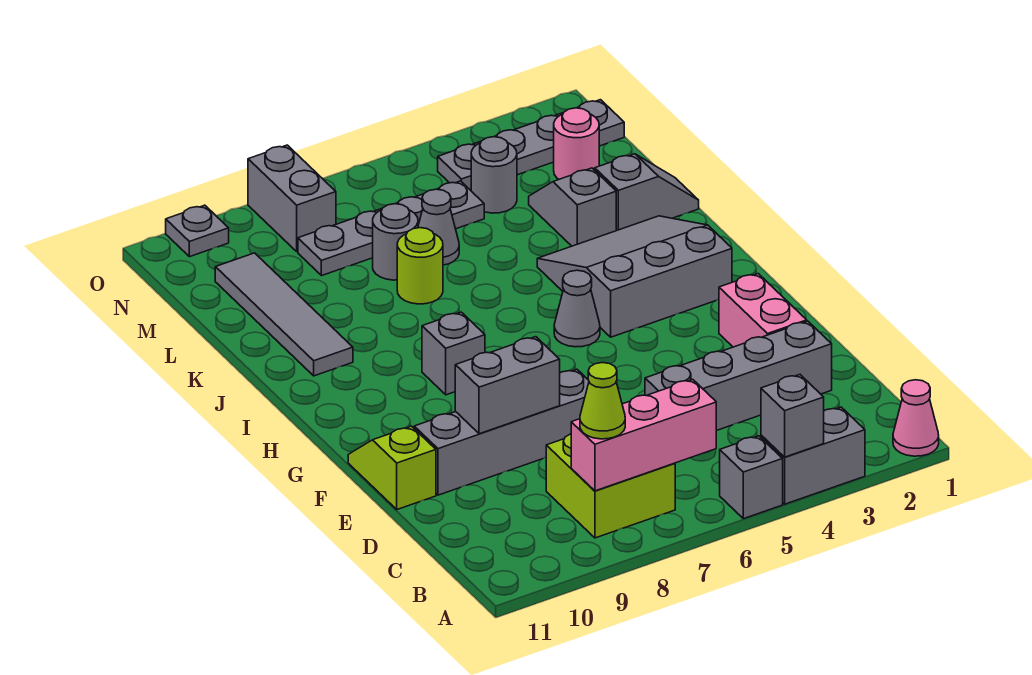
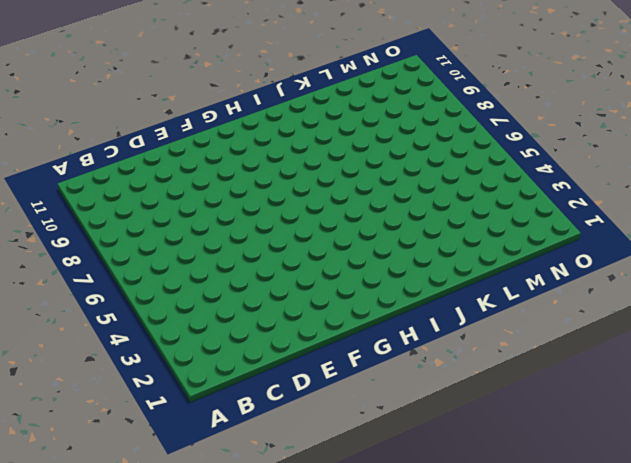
none -> pink cone A1 level 1
none -> grey brick A3:A4 level 1
none -> grey brick A5 level 1

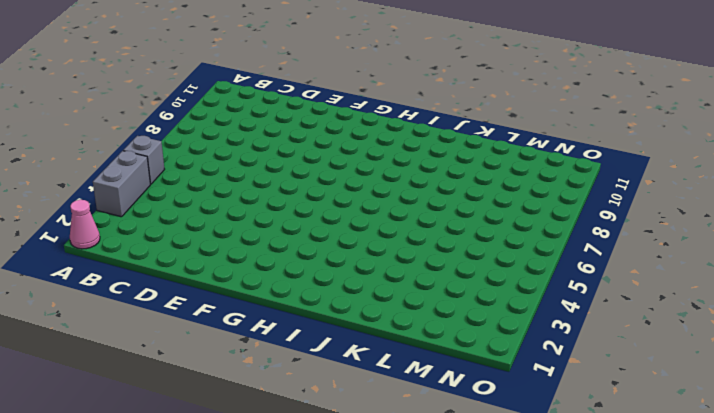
none -> lime brick B7:C8 level 1
none -> grey brick D2:D5 level 1
none -> pink brick E2:F2 level 1

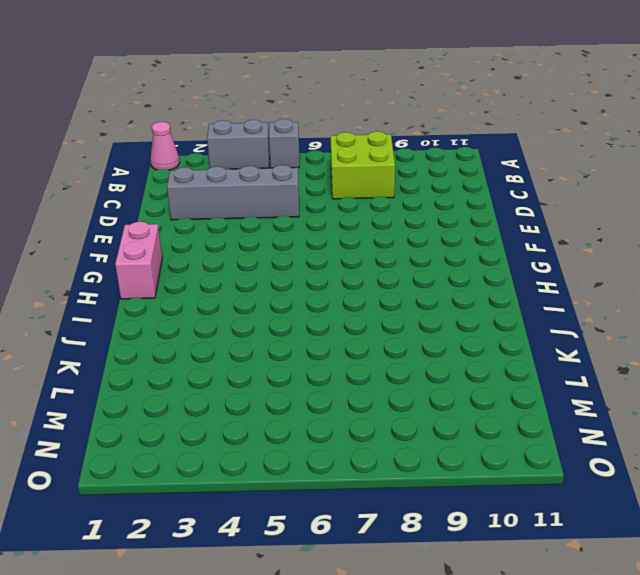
pink brick G1:H1 level 1 -> pink brick E2:F2 level 1
none -> grey brick E7:E10 level 1
none -> lime slope E11:F11 level 1 top E
none -> grey slope H2:J4 level 1 top H

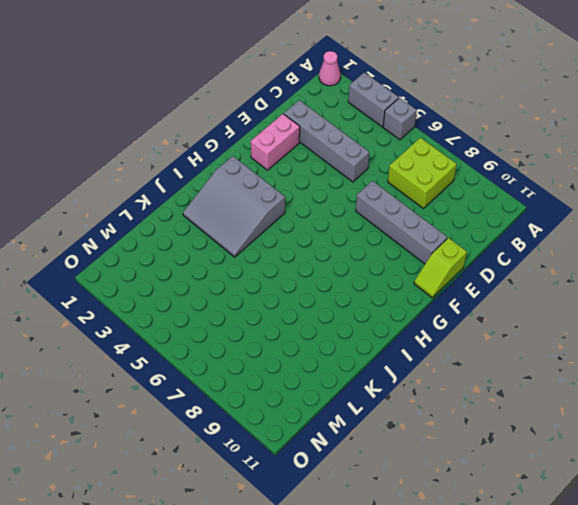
none -> grey cone H5 level 1
none -> grey brick H8 level 1
none -> grey tile J10:M10 level 1

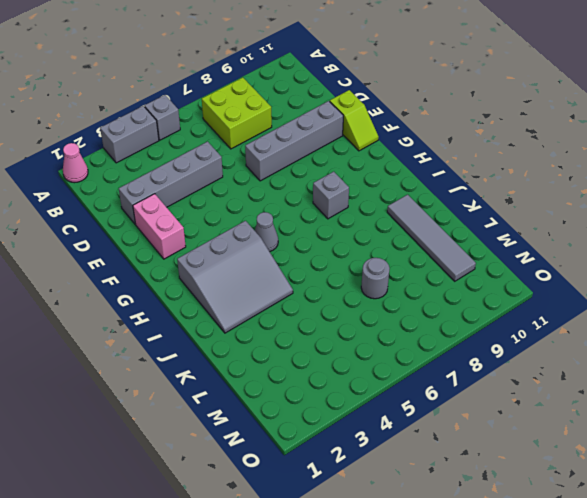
none -> grey slope K1:K2 level 1 top 2
none -> grey slope K3:L3 level 1 top K
none -> lime round brick K7 level 1

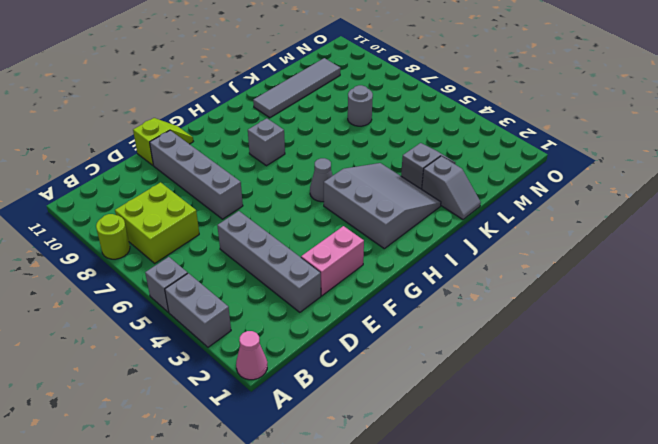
lime round brick A8 level 1 -> lime round brick K7 level 1
none -> grey cone L6 level 1
none -> pink round brick M2 level 1
none -> grey round brick M4 level 1

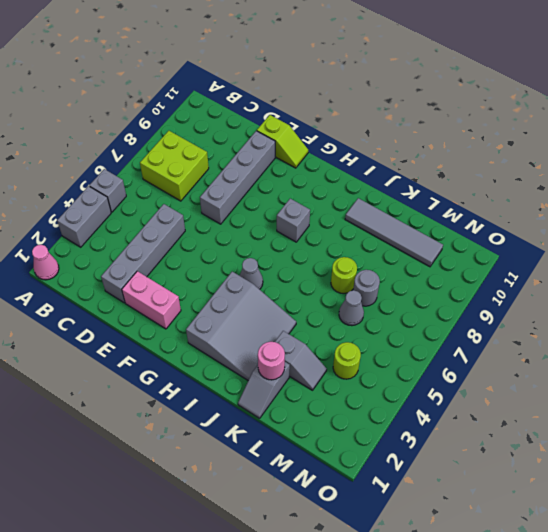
pink round brick K2 level 2 -> pink round brick M2 level 1
lime round brick M4 level 1 -> grey round brick M4 level 1
none -> grey plate M5:M8 level 1
none -> grey plate N1:N4 level 1
none -> grey brick N8:O8 level 1

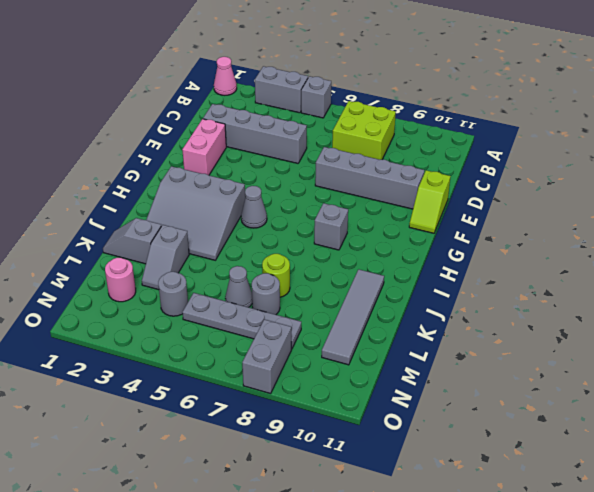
none -> grey plate N1:N4 level 1
none -> grey plate O10 level 1
none -> grey brick A4 level 2

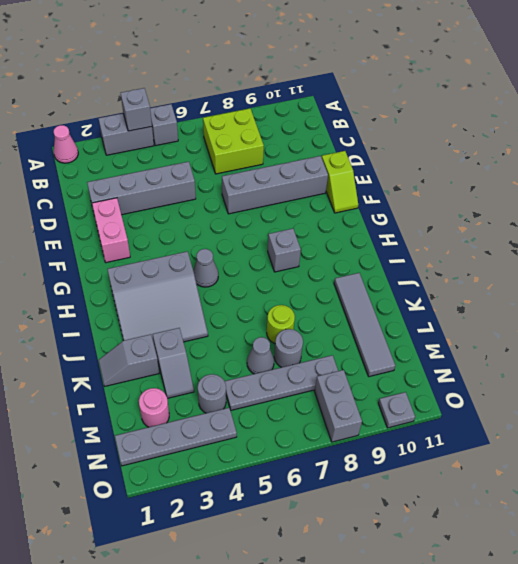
none -> pink brick B6:B8 level 2
none -> grey brick E8:E9 level 2
none -> lime cone B8 level 3

